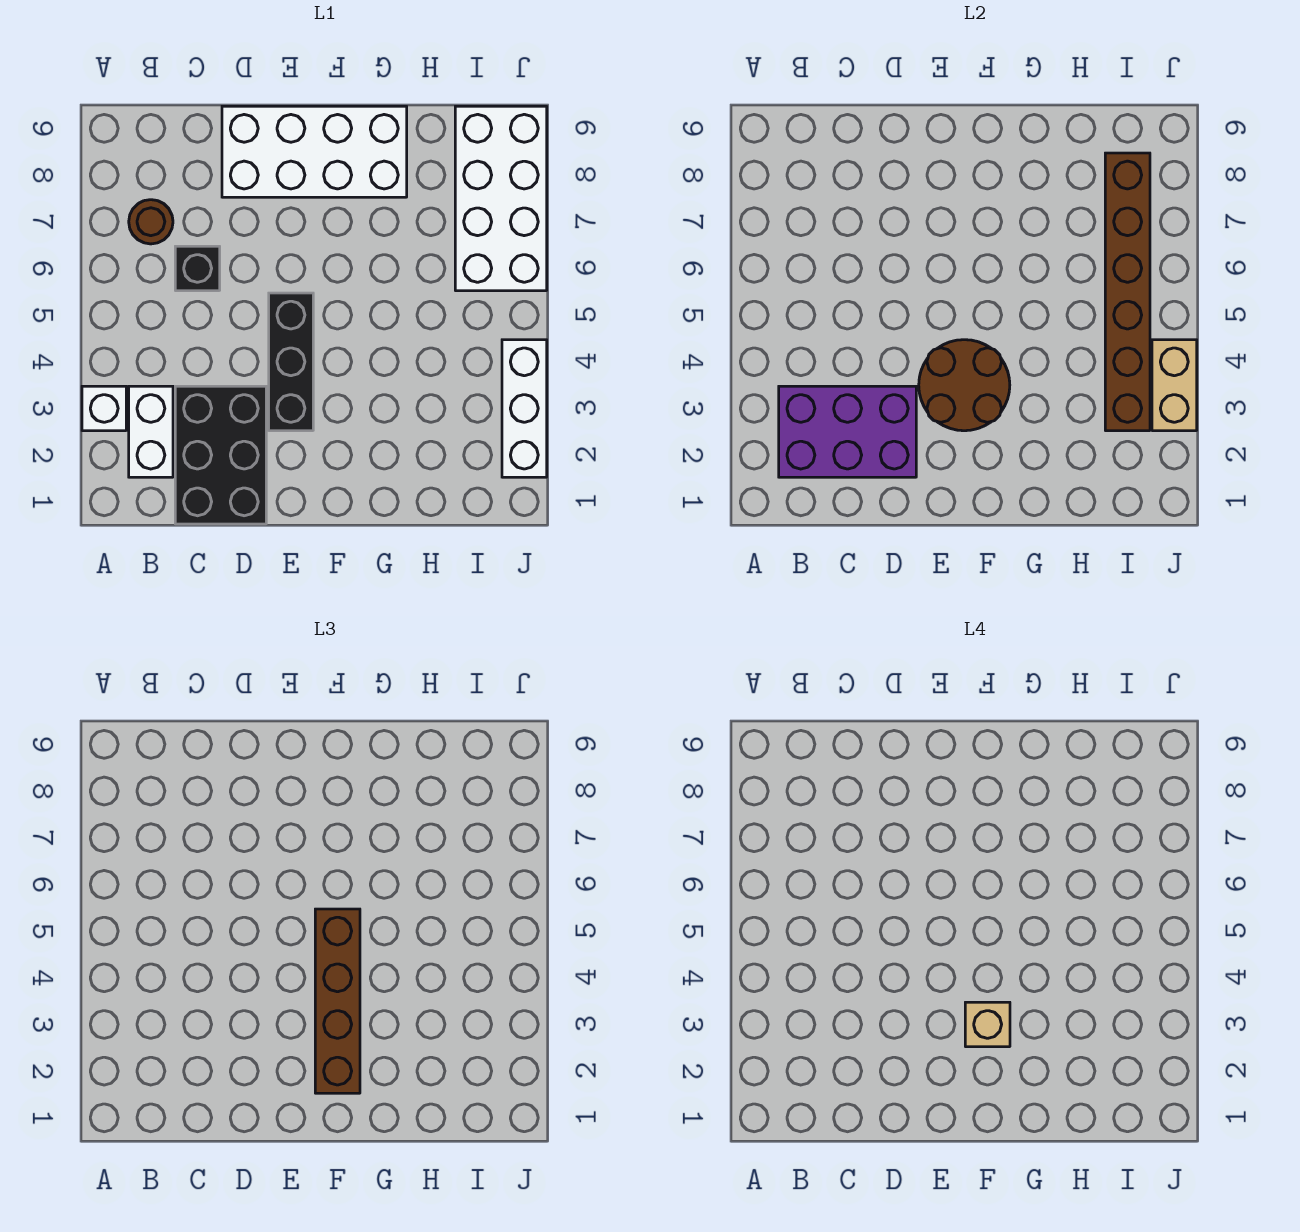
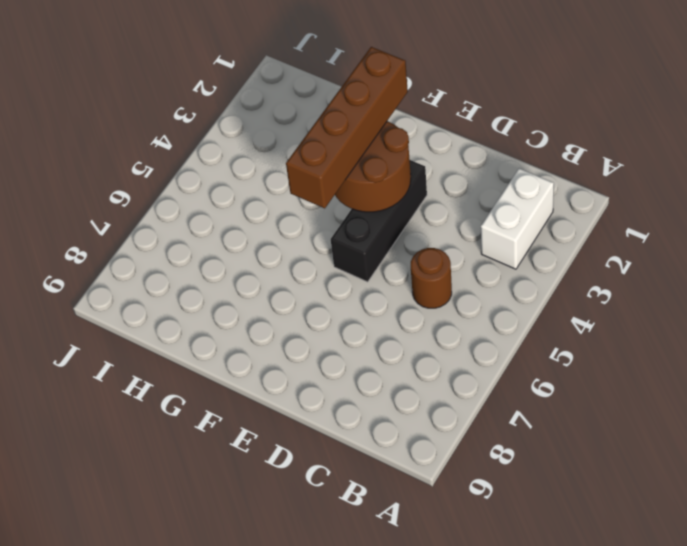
brown round brick C5 level 1 -> brown round brick B7 level 1
none -> white brick A3 level 1
none -> black brick C1:D3 level 1
none -> black brick C6 level 1

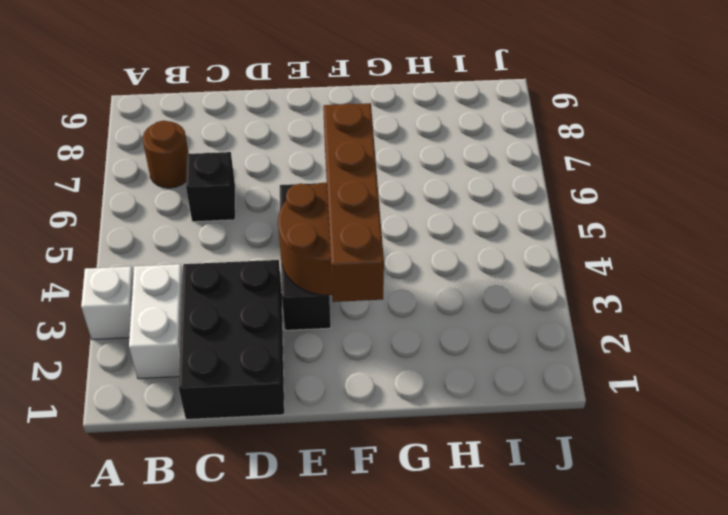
none -> white brick D8:G9 level 1
none -> white brick I6:J9 level 1
none -> white brick J2:J4 level 1

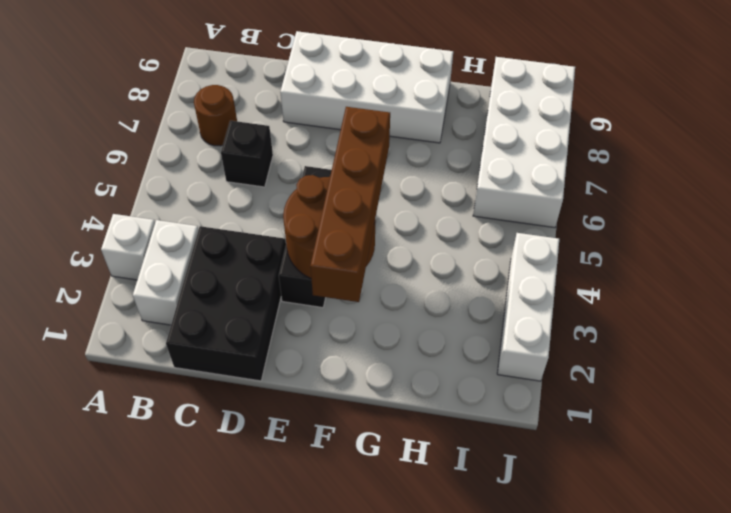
none -> purple brick B2:D3 level 2
none -> brown brick I3:I8 level 2
none -> tan brick J3:J4 level 2

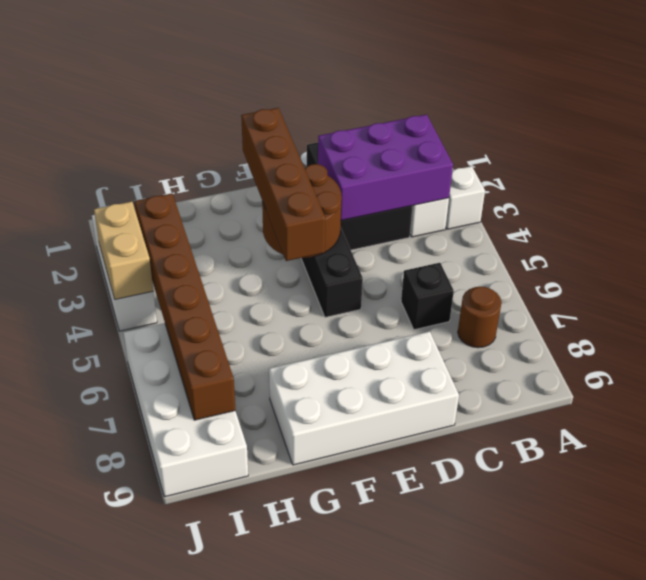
none -> tan brick F3 level 4

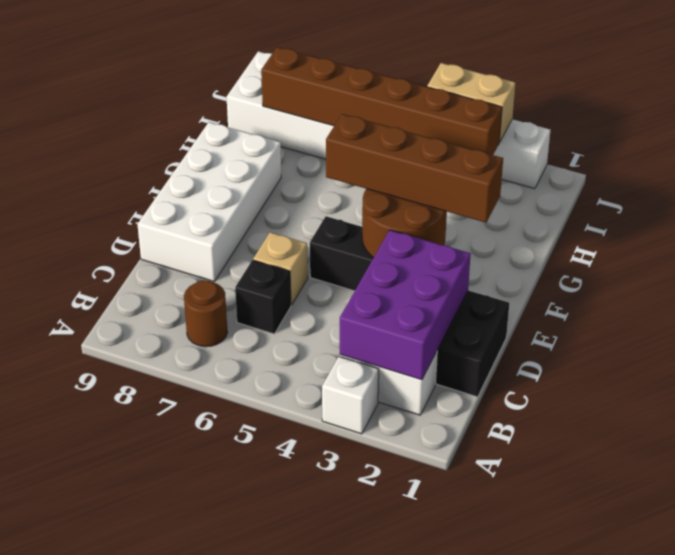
tan brick D6 level 1 -> tan brick F3 level 4

